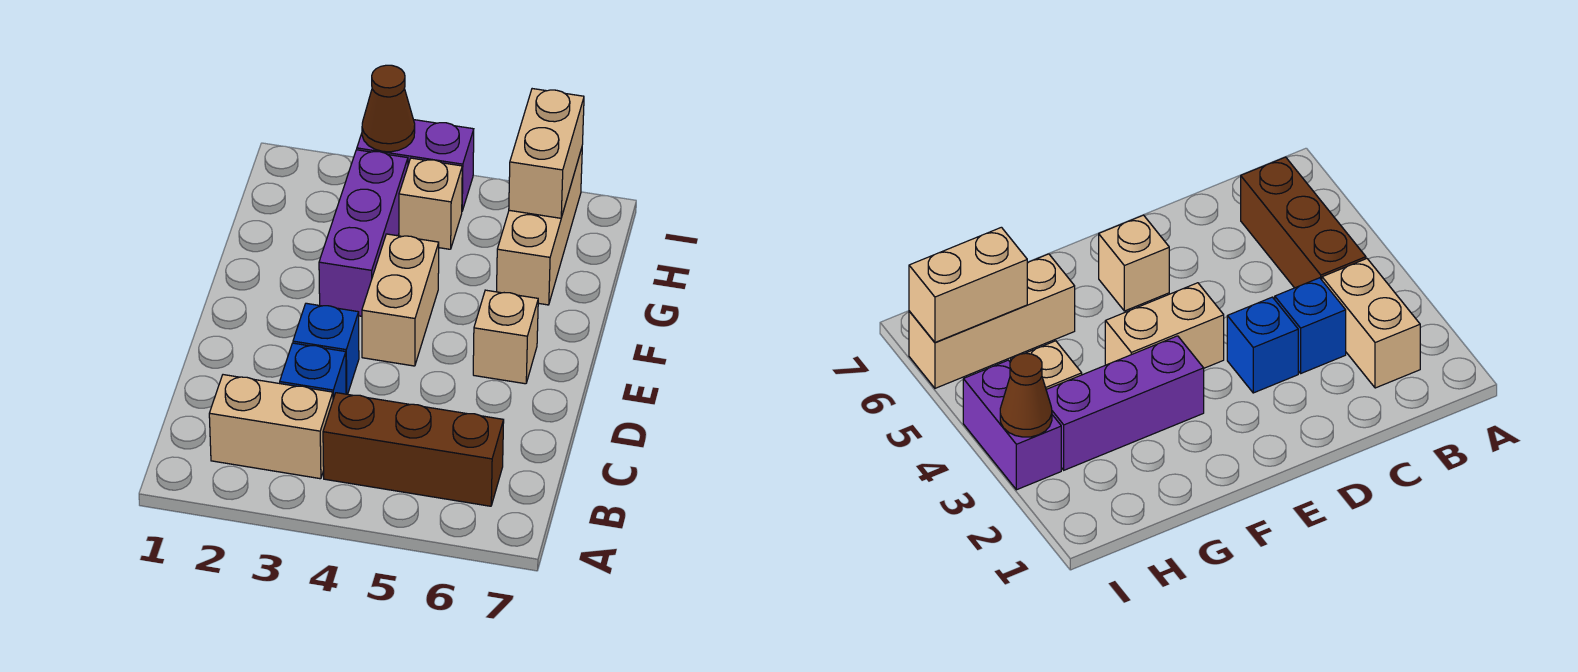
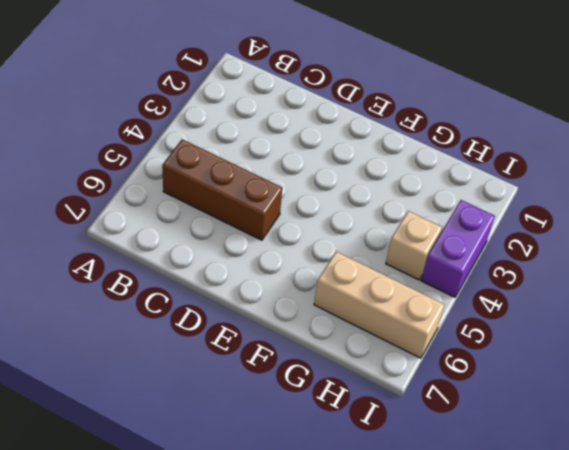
brown brick B5:D5 level 1 -> brown brick B4:B6 level 1
none -> tan brick B2:B3 level 1
none -> blue brick C3 level 1
none -> blue brick D3 level 1

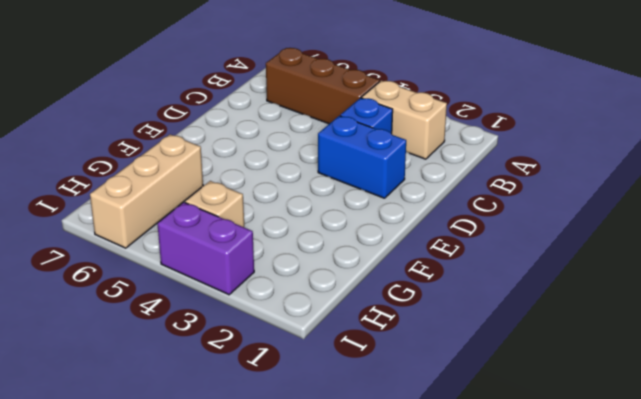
blue brick D2:D3 level 1 -> blue brick D3 level 1
none -> tan brick E4:F4 level 1
none -> tan brick E6 level 1
none -> purple brick F3:H3 level 1

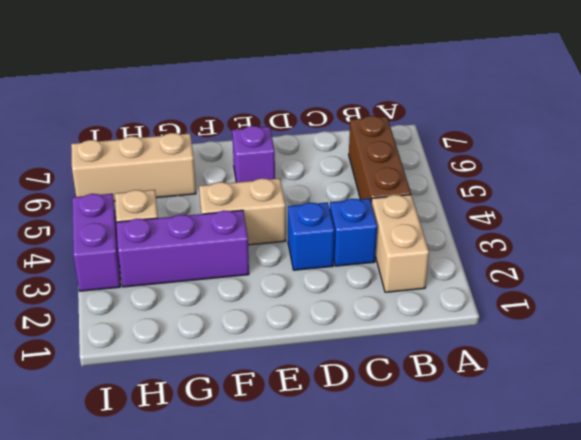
purple brick E6 level 1 -> tan brick E6 level 1
none -> tan brick H6:I6 level 2
none -> brown cone I3 level 2

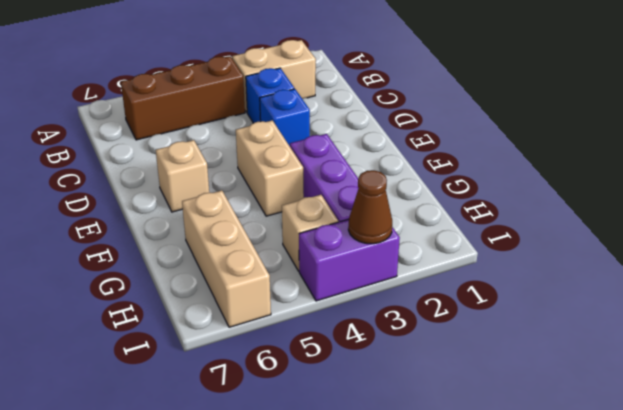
none -> tan brick H6:I6 level 2

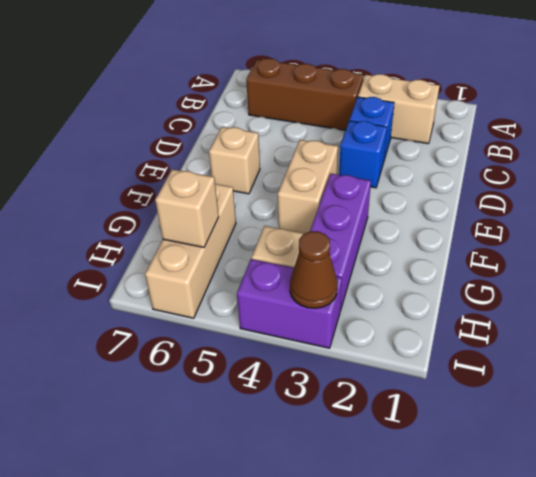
tan brick H6 level 2 -> tan brick H6:I6 level 2

